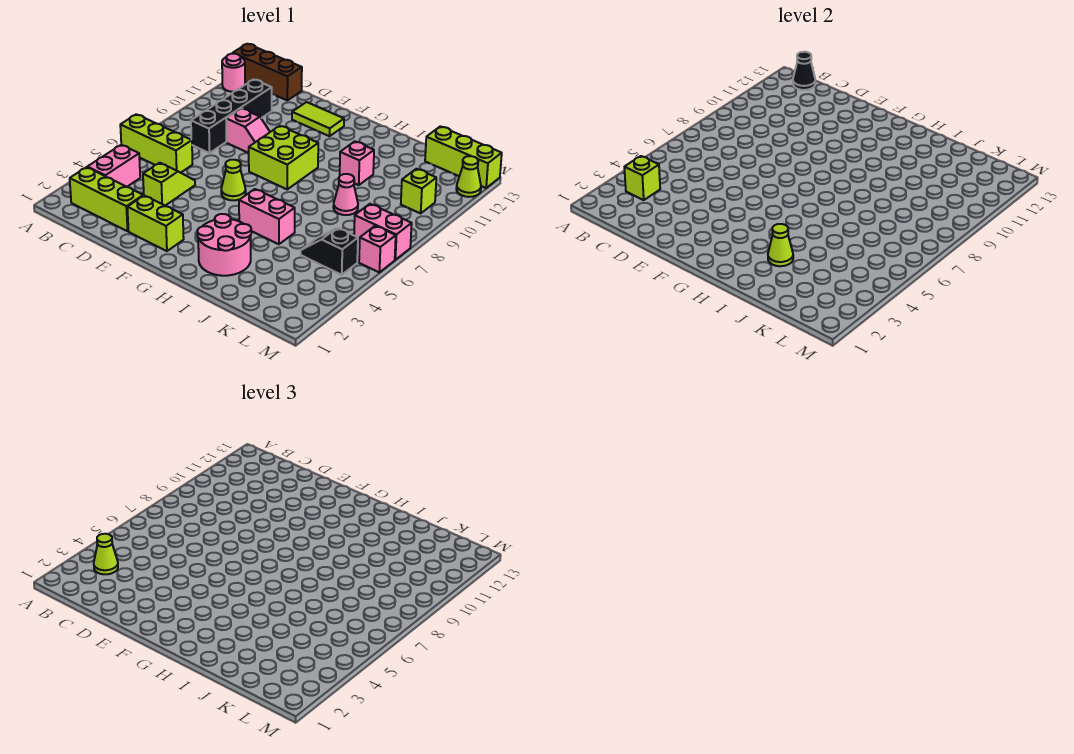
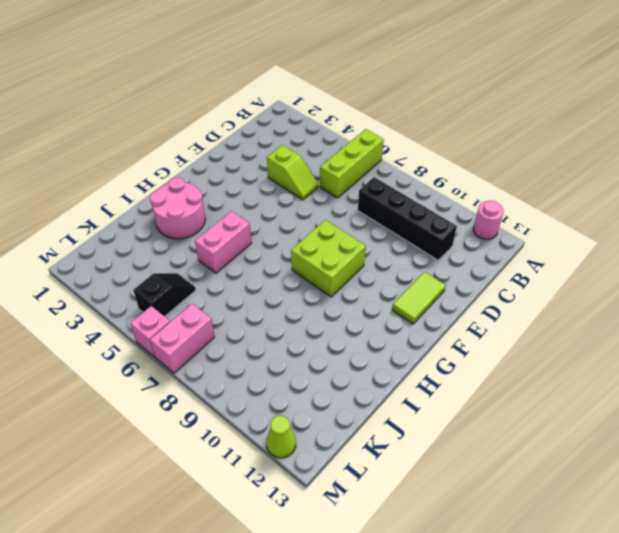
none -> brown brick A13:C13 level 1
none -> lime brick B2:D2 level 1
none -> pink brick B3:B4 level 1

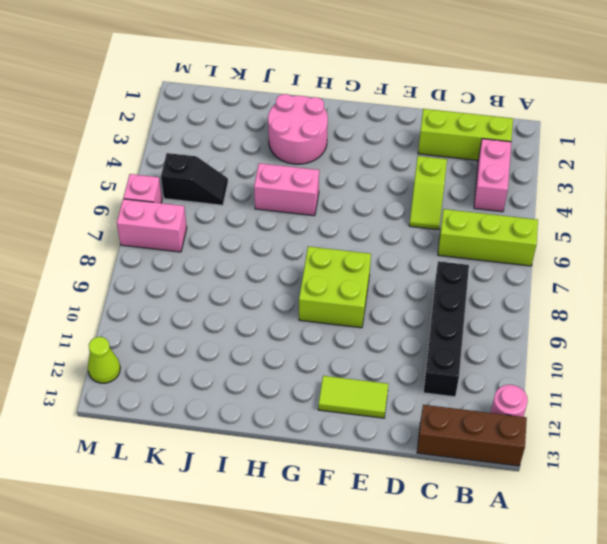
none -> pink slope D9:E9 level 1 top D
none -> lime brick E2:F2 level 1
none -> lime cone F6 level 1

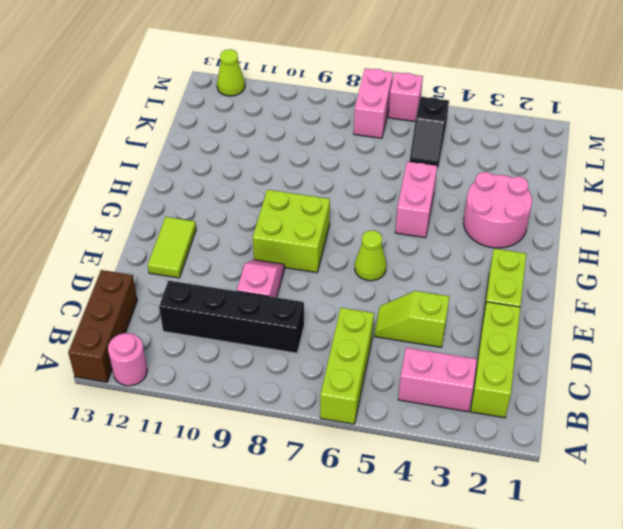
none -> pink brick I10 level 1
none -> pink cone J8 level 1
none -> lime brick K13:M13 level 1

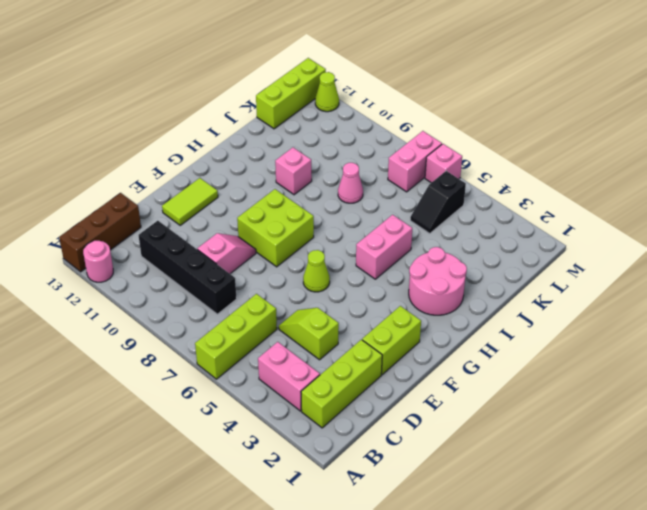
none -> lime brick L10 level 1
none -> lime brick B3 level 2
none -> black cone B13 level 2

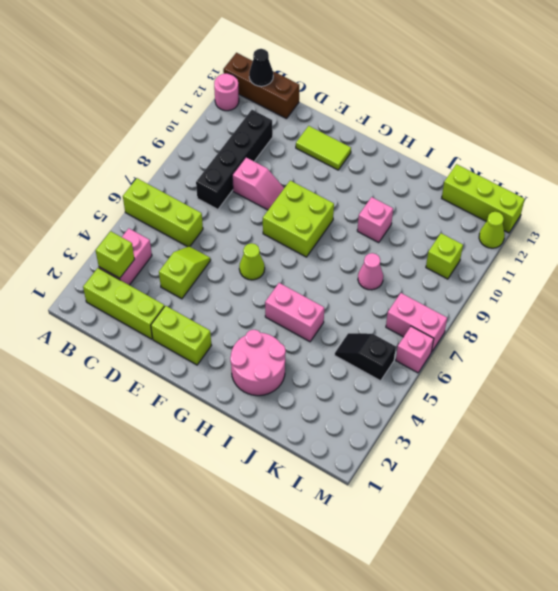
none -> lime cone I3 level 2
none -> lime cone B3 level 3

